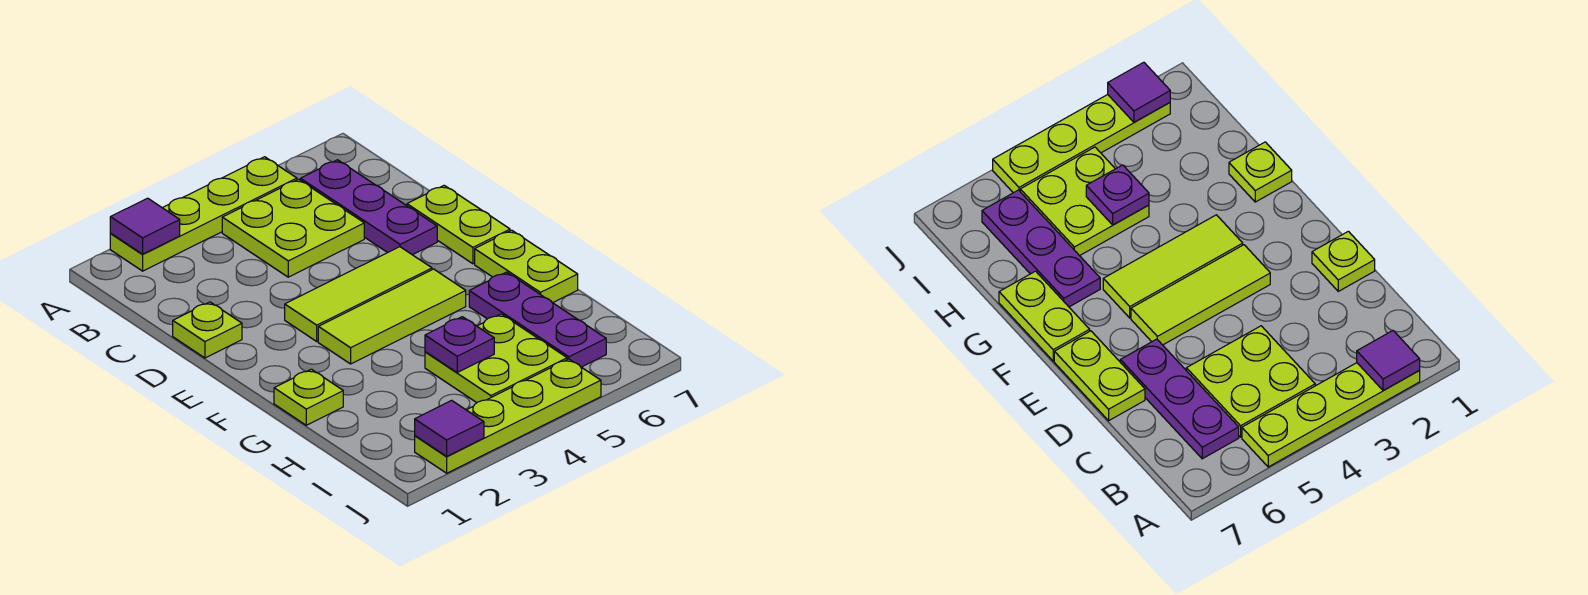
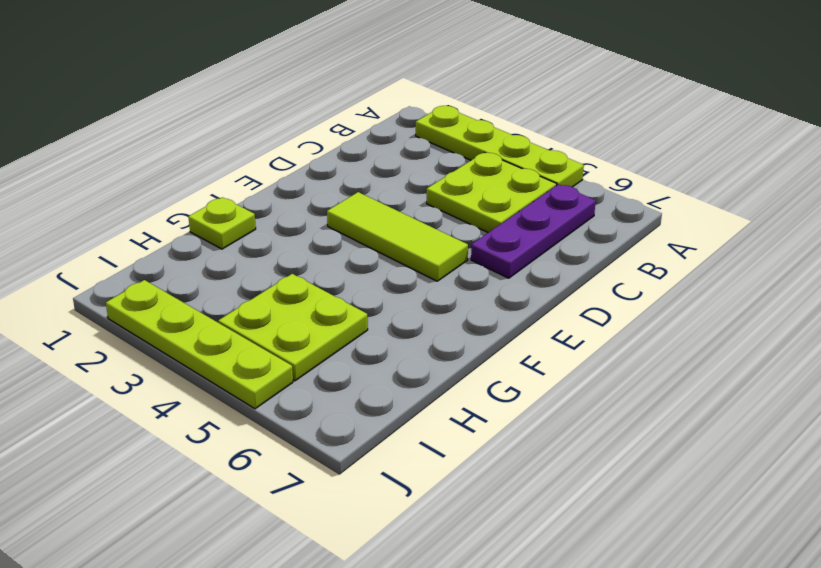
none -> lime plate D1 level 1
none -> lime plate D7:E7 level 1
none -> lime tile F3:F5 level 1

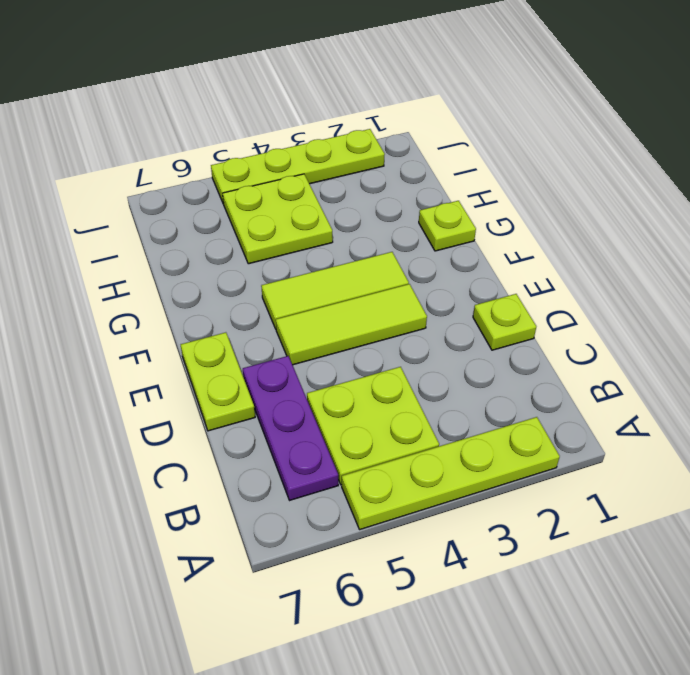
none -> lime plate F7:G7 level 1
none -> purple plate G6:I6 level 1
none -> purple tile A2 level 2

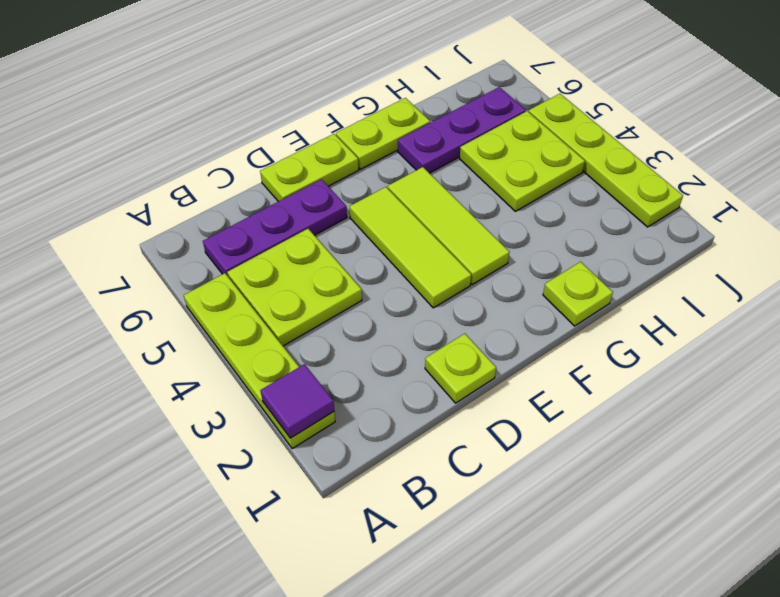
none -> purple plate H4 level 2
none -> purple tile J2 level 2

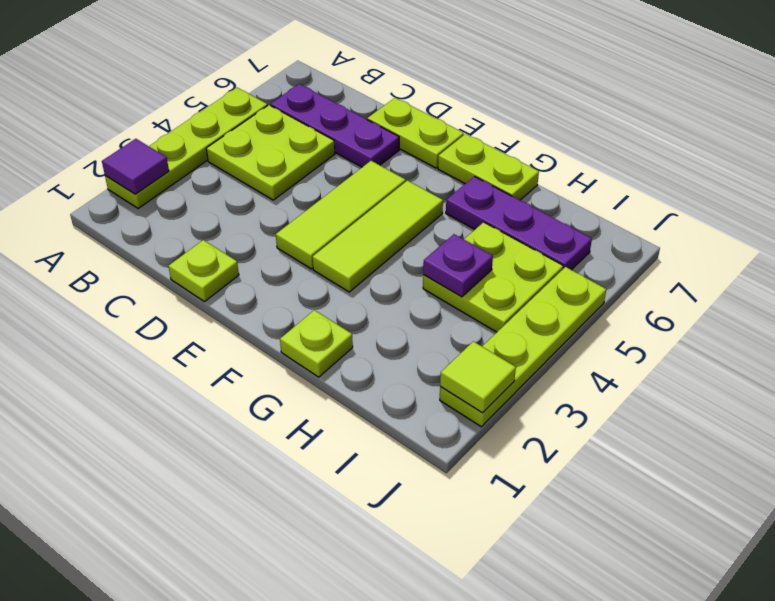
lime tile J2 level 2 -> purple tile J2 level 2

